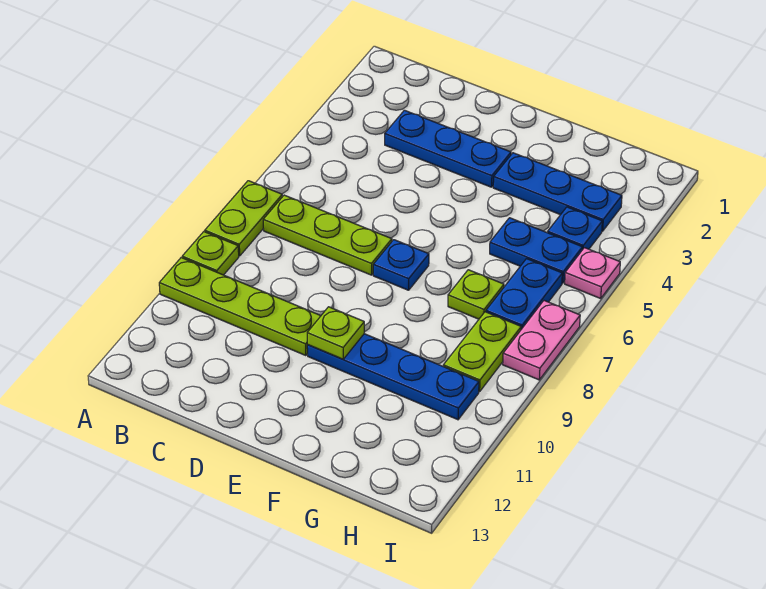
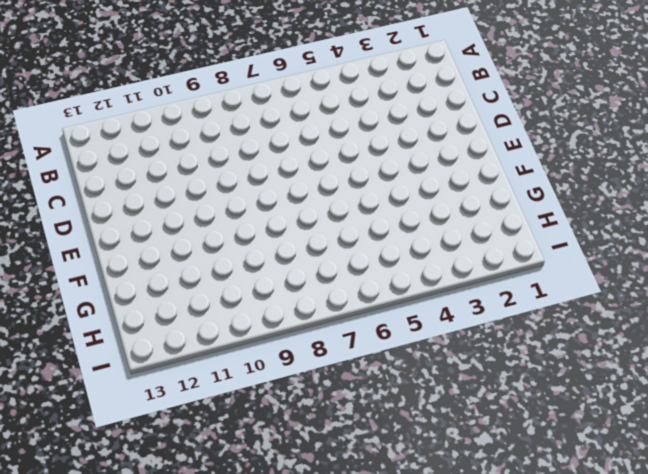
none -> lime plate A7:A8 level 1
none -> lime plate A9 level 1
none -> lime plate A10:D10 level 1

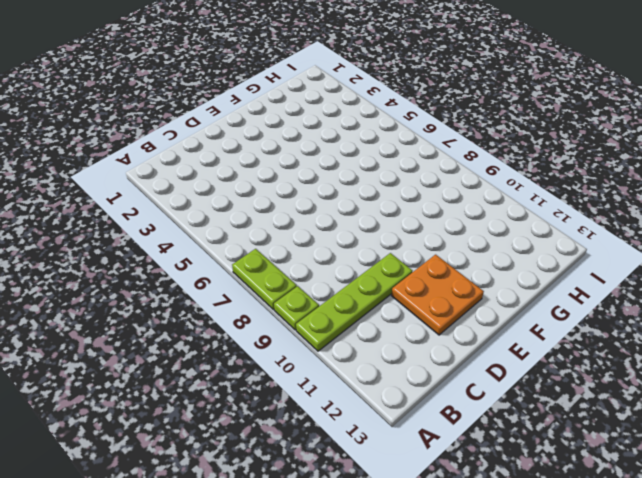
orange plate D11:E12 level 1 -> none
none -> lime plate B7:D7 level 1
none -> blue plate C3:E3 level 1
none -> blue plate E7 level 1

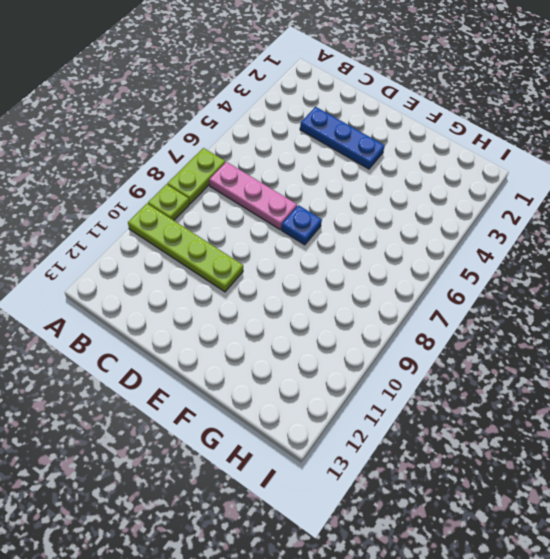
pink plate B7:D7 level 1 -> lime plate B7:D7 level 1
none -> blue plate E10:H10 level 1
none -> blue plate F3:H3 level 1
none -> blue plate G5:H5 level 1

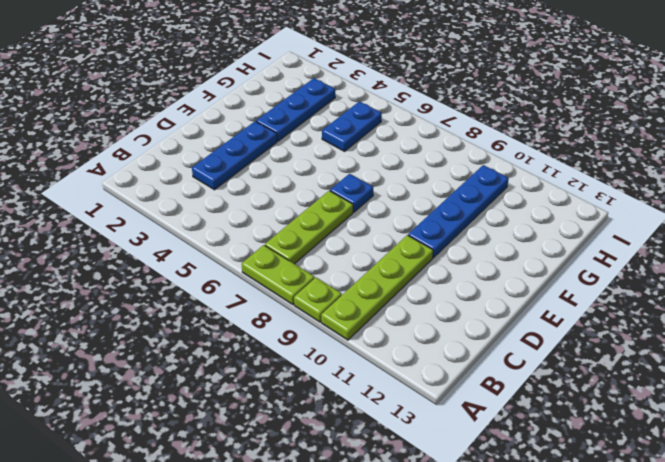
none -> lime plate G7 level 1
none -> blue plate H4 level 1
none -> blue plate H6:H7 level 1

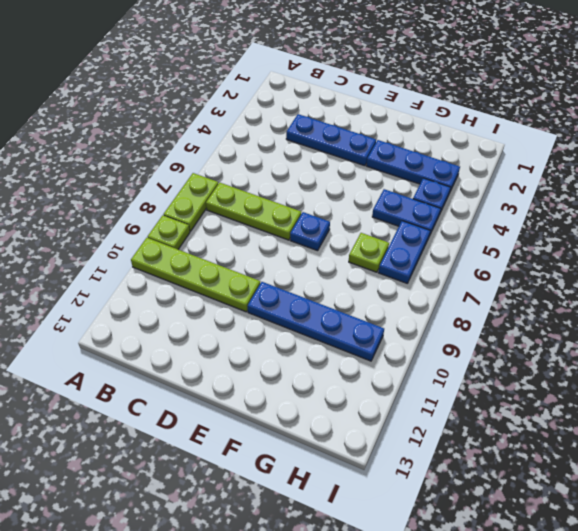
none -> lime plate H8:H9 level 1
none -> pink plate I5 level 1
none -> pink plate I7:I8 level 1

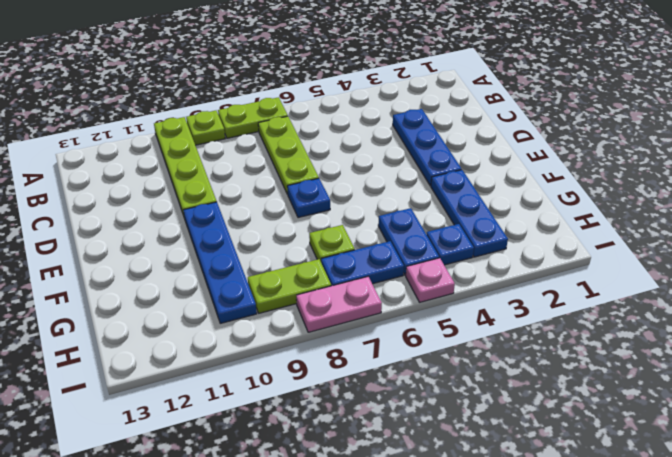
none -> lime plate E10 level 2

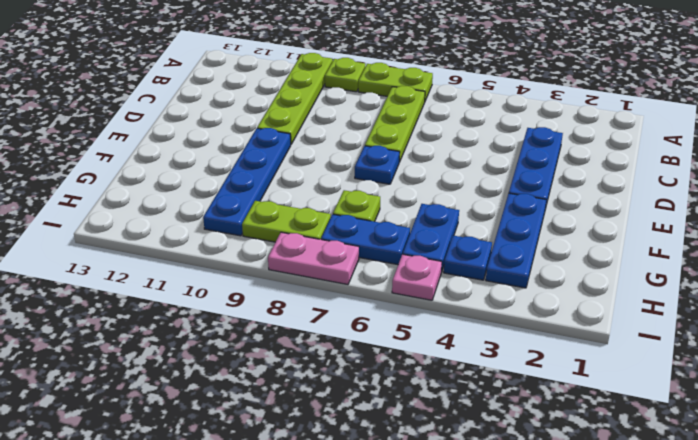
none -> lime plate E10 level 2

